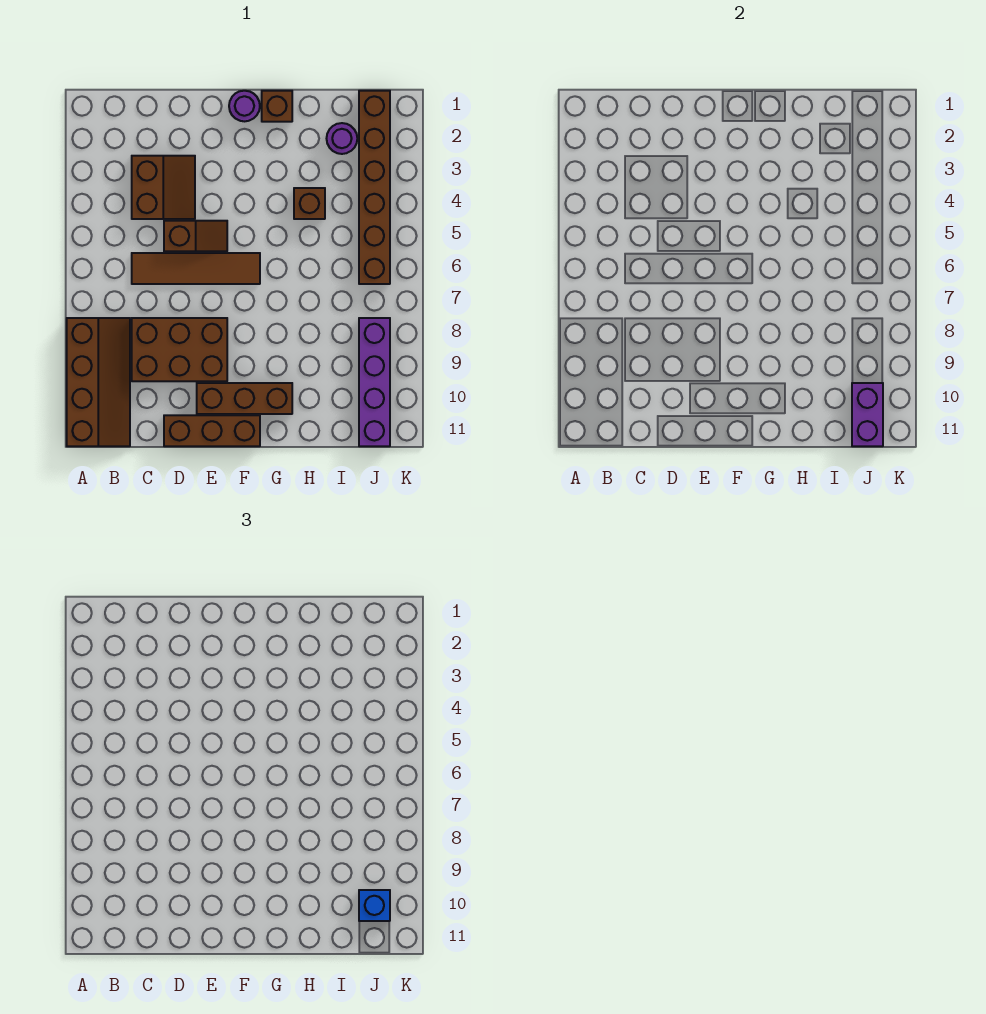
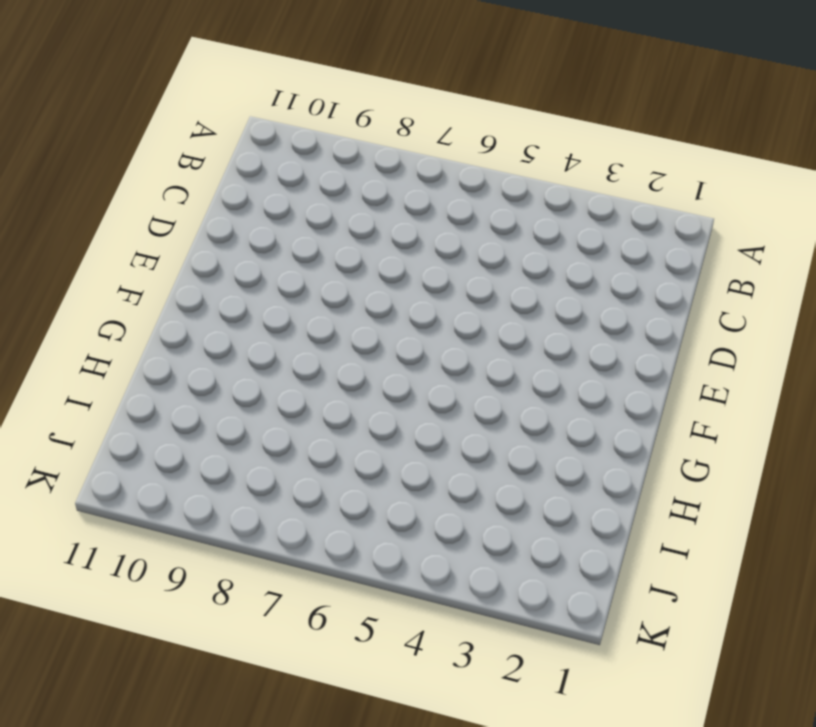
none -> brown slope A8:B11 level 1 top A
none -> brown slope C3:D4 level 1 top C
none -> brown tile C6:F6 level 1

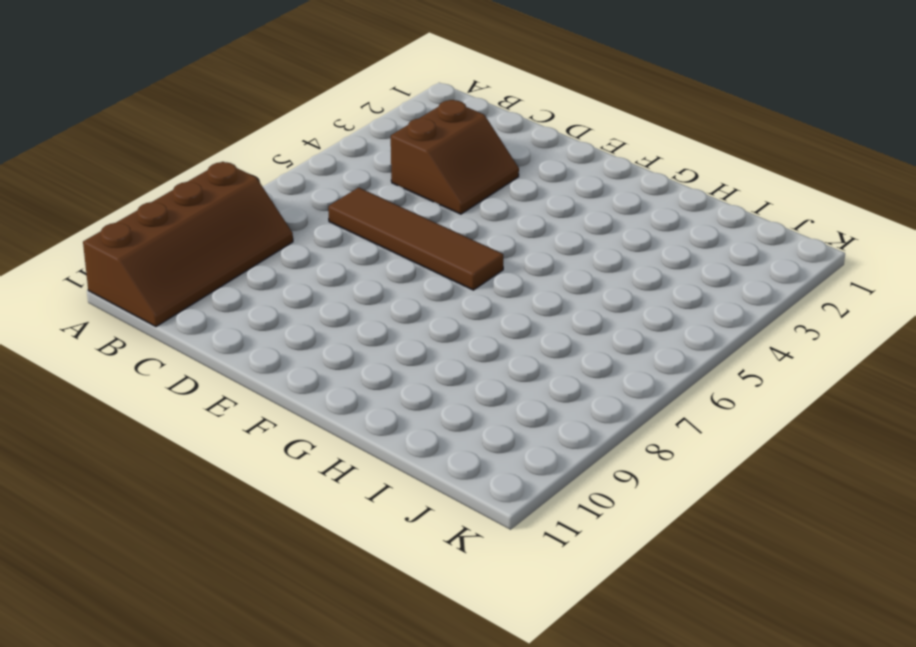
none -> brown brick C8:E9 level 1
none -> brown slope D5:E5 level 1 top D
none -> brown brick D11:F11 level 1

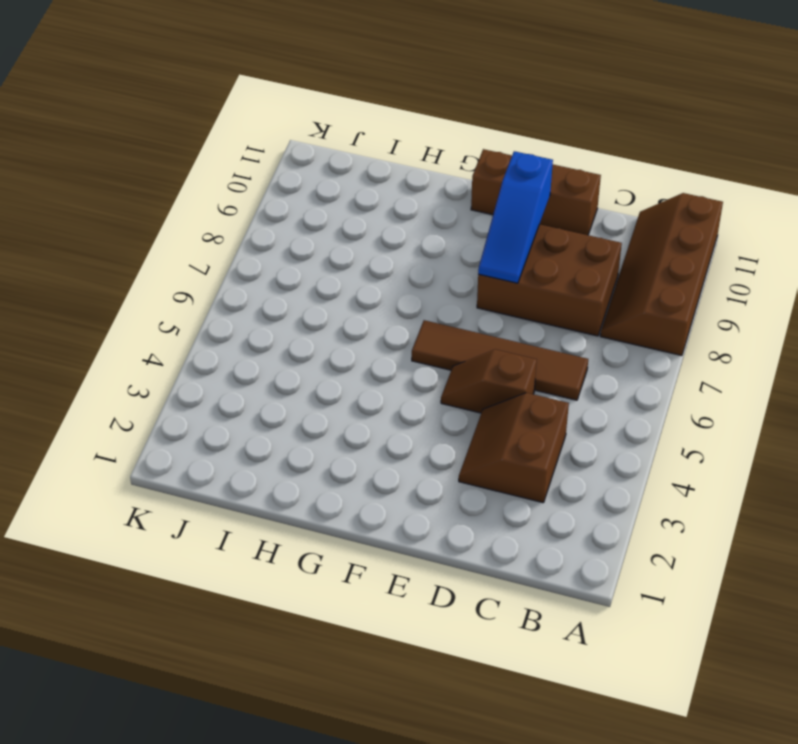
blue slope E8:E10 level 2 top 10 -> none
none -> brown brick E10:G10 level 1
none -> purple round brick F1 level 1
none -> brown brick G1 level 1

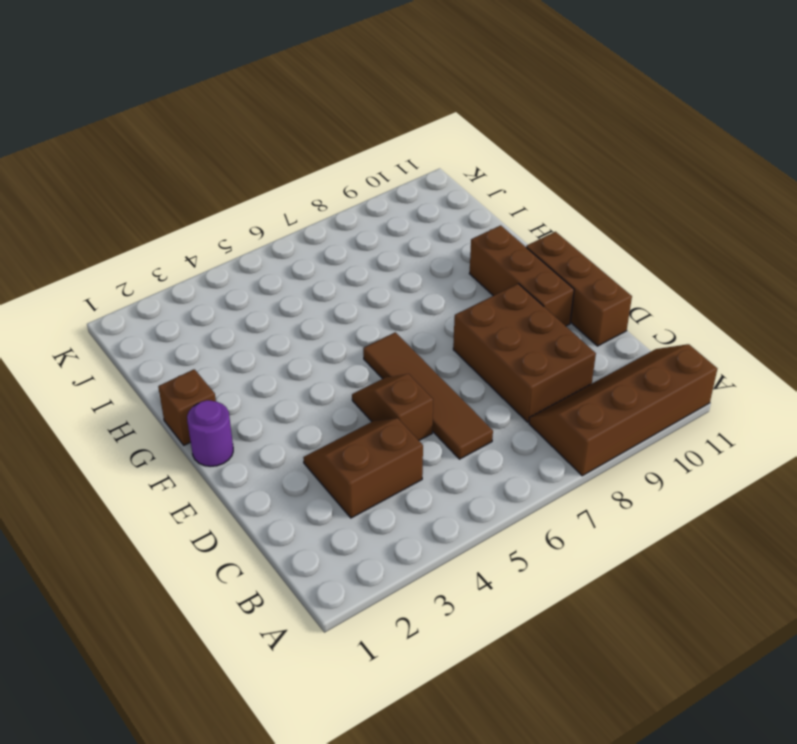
none -> brown brick H4 level 1
none -> purple round brick I2 level 1
none -> brown brick J1:J6 level 1

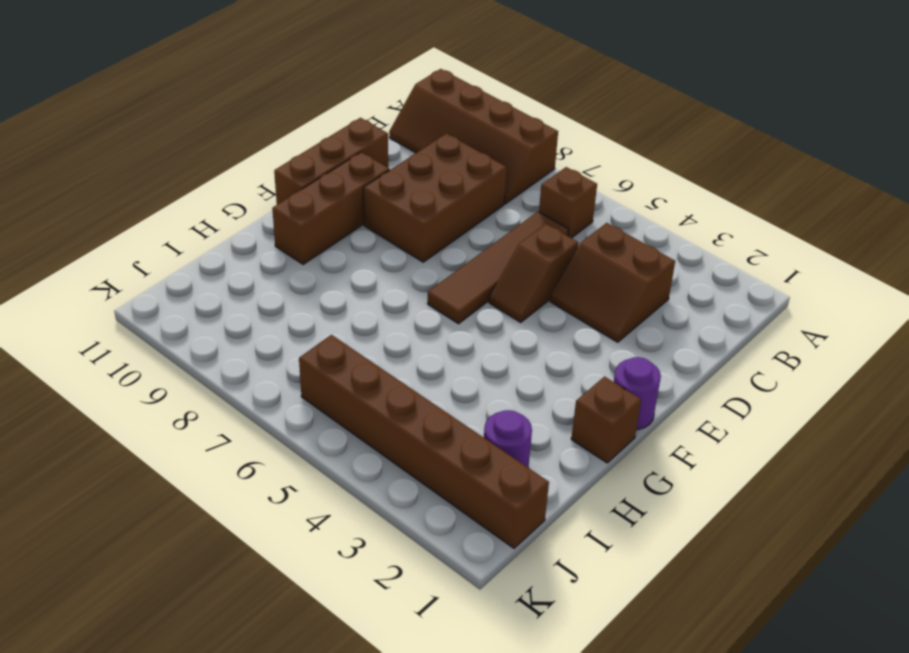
brown brick B6 level 1 -> brown brick H4 level 1
none -> purple brick J8:J11 level 1
none -> purple brick J10:J11 level 2
none -> blue brick J10 level 3

